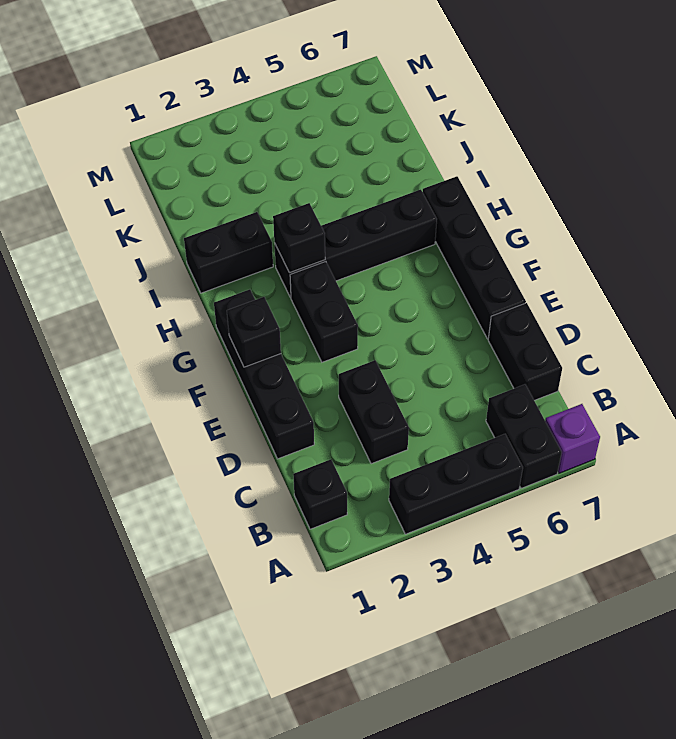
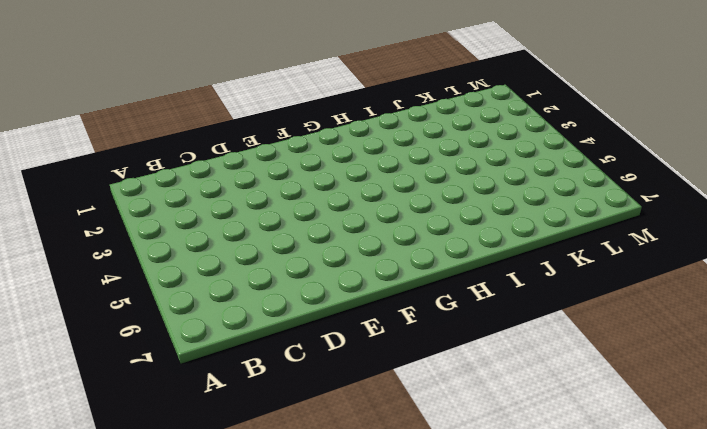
none -> black brick A3:A5 level 1
none -> black brick A6:B6 level 1
none -> purple brick A7 level 1

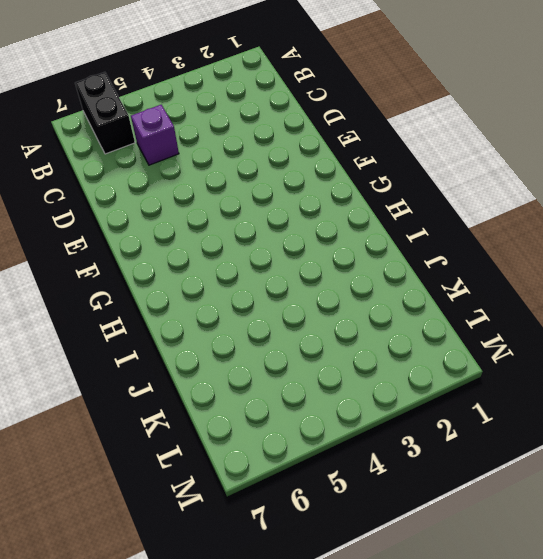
purple brick C5 level 1 -> purple brick A7 level 1
none -> black brick A3:A5 level 1
none -> black brick B1 level 1
none -> black brick C3:D3 level 1

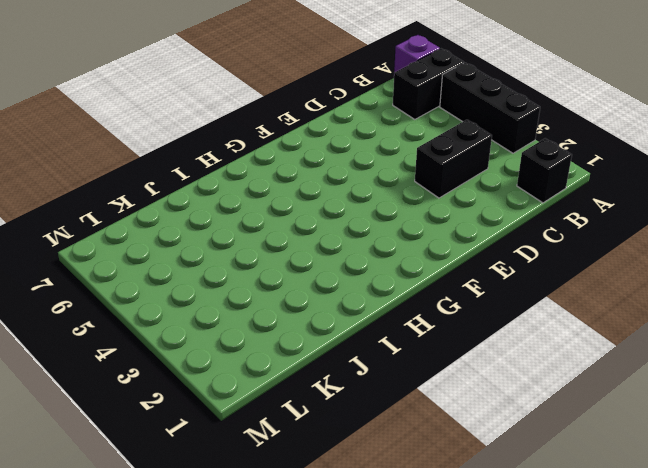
none -> black brick C7:D7 level 1
none -> black brick D1:G1 level 1
none -> black brick E7:H7 level 1

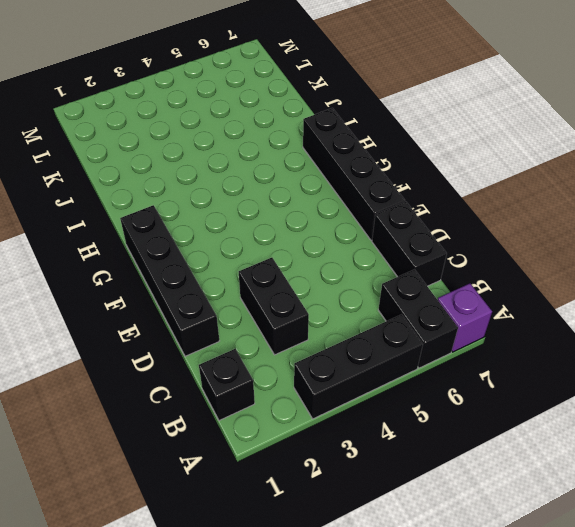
none -> black brick F3:G3 level 1
none -> black brick H3:H6 level 1
none -> black brick I1:I2 level 1

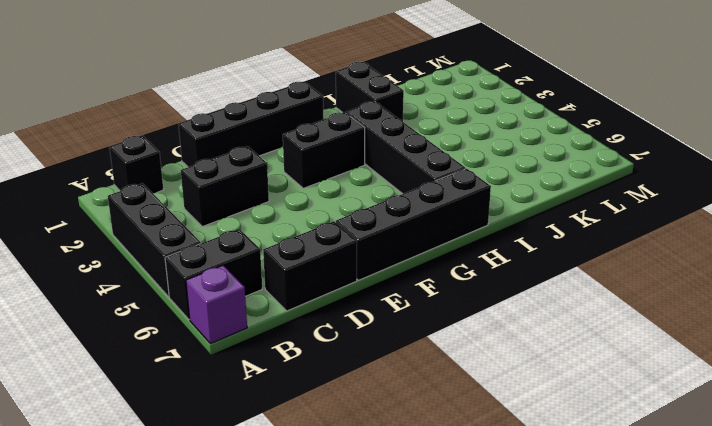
none -> black brick F1 level 2
none -> black brick H3 level 2

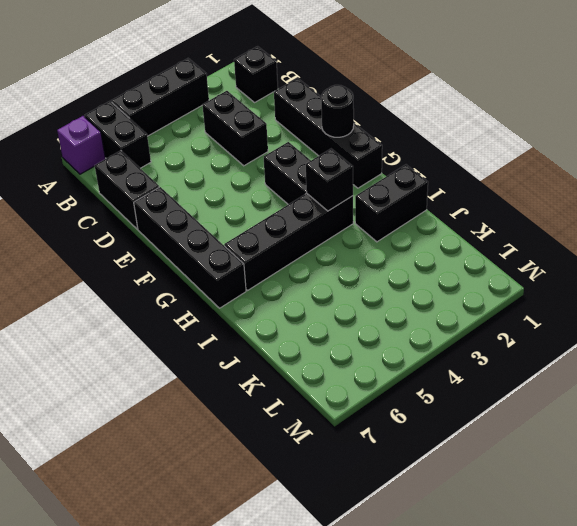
black round brick F1 level 2 -> black brick F1 level 2

